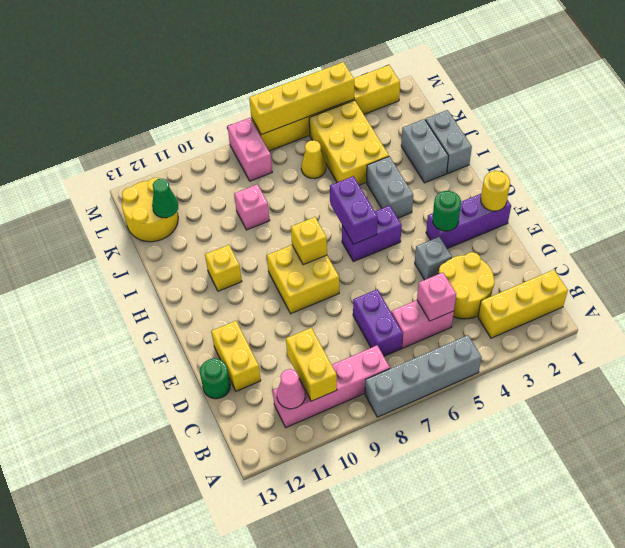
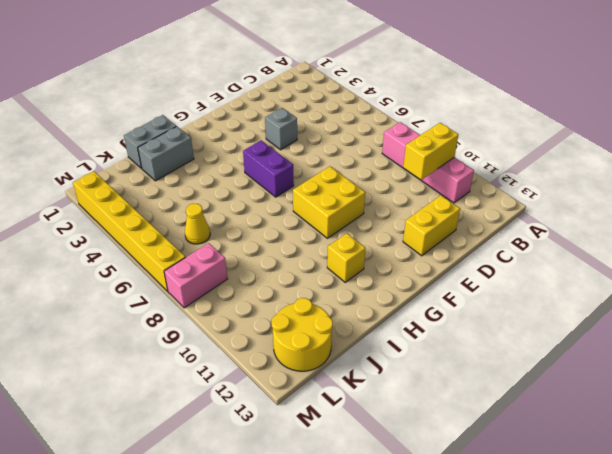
none -> grey brick A5:A8 level 1
none -> yellow brick B1:B3 level 1
none -> yellow round brick C3:D4 level 1
none -> pink brick C5:C6 level 1

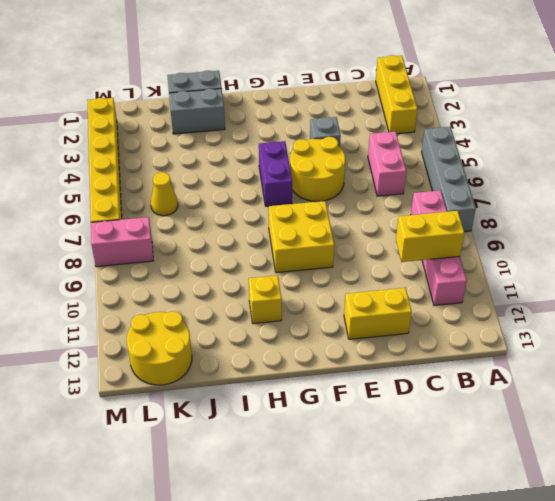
yellow round brick E5:F6 level 1 -> yellow round brick C3:D4 level 1
none -> purple brick C7:D7 level 1
none -> green round brick D13 level 1
none -> purple brick F1:F3 level 1
none -> grey brick H4:I4 level 1

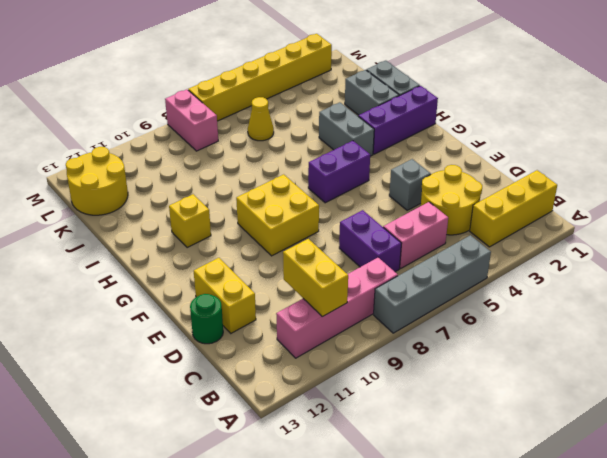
purple brick H1:H3 level 1 -> purple brick F1:F3 level 1
none -> yellow brick J4:L5 level 1
none -> pink brick J9 level 1
none -> pink cone B11 level 2
none -> pink brick C5 level 2

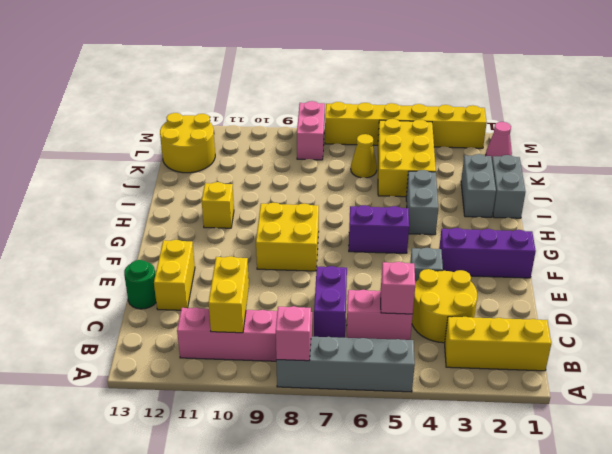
pink brick A8 level 2 -> pink brick J9 level 1
pink cone L1 level 1 -> pink cone B11 level 2
none -> yellow round brick F1 level 2
none -> green round brick F3 level 2
none -> purple brick G6:H6 level 2
none -> yellow brick G8 level 2

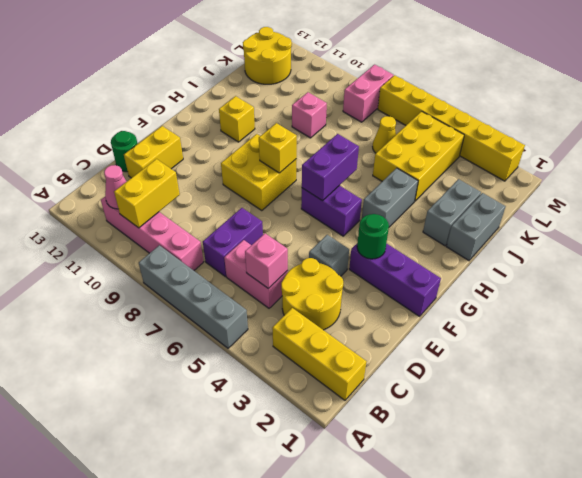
none -> yellow round brick F1 level 2
none -> green cone K12 level 2
none -> yellow brick M4:M7 level 2

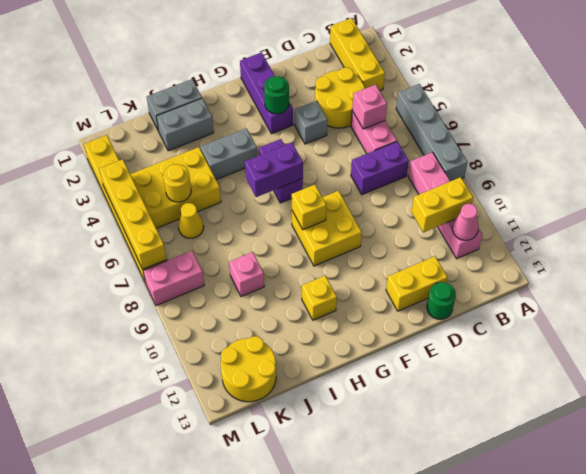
yellow round brick K5 level 2 -> yellow round brick F1 level 2
none -> green cone K12 level 2

